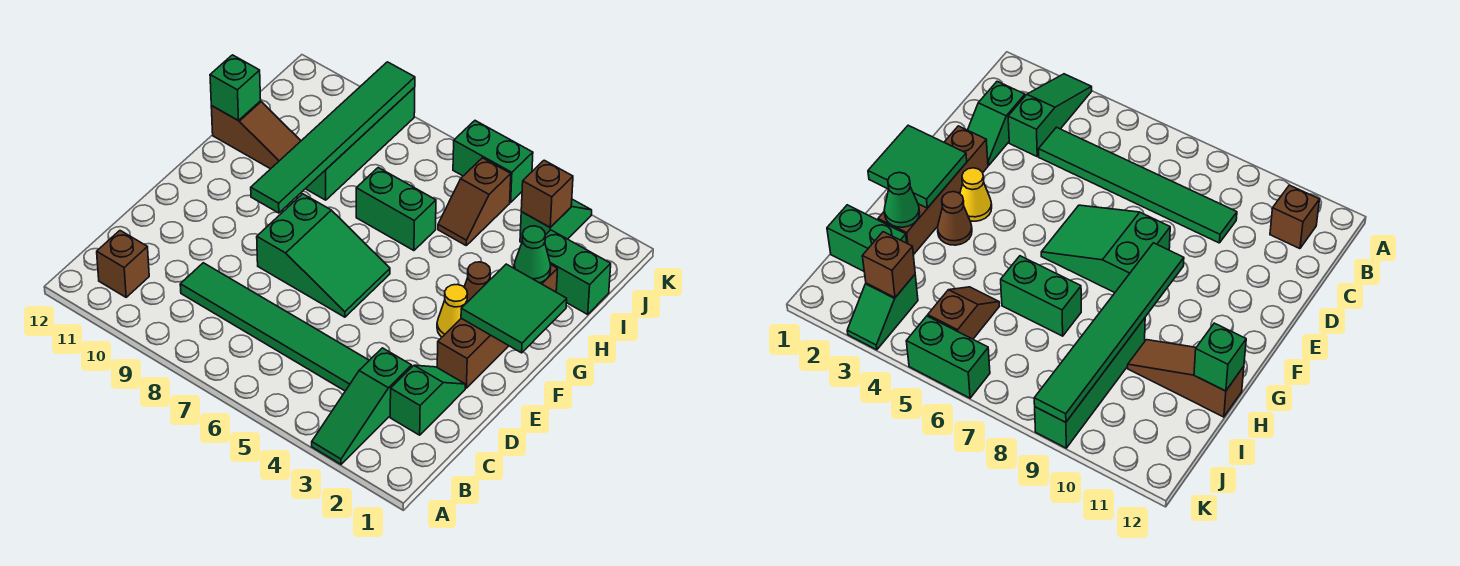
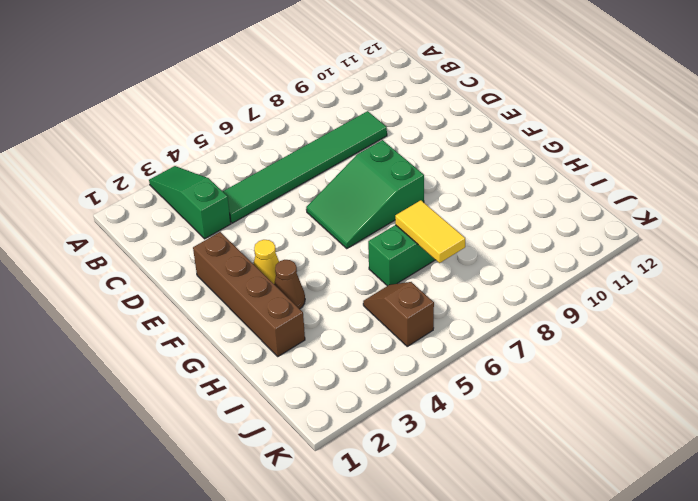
yellow tile H7:I7 level 2 -> none
none -> brown brick B11 level 1
none -> green slope C2:D2 level 1 top C
none -> green brick H9:K9 level 1

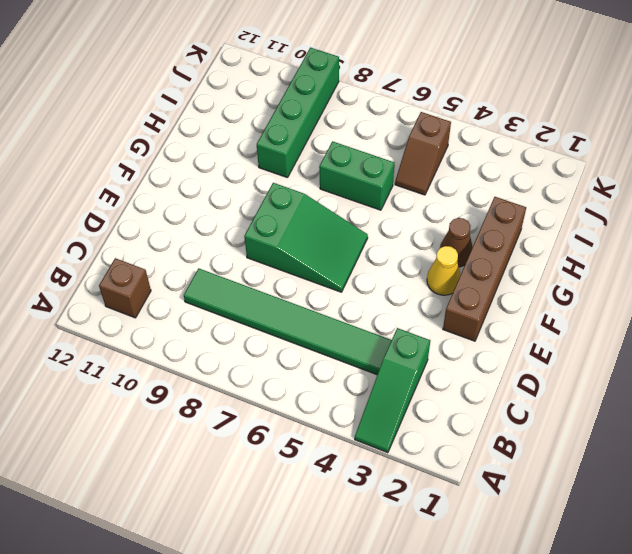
none -> green slope C2:D2 level 1 top C
none -> brown slope H10:H12 level 1 top 12
none -> green brick I1:I2 level 1

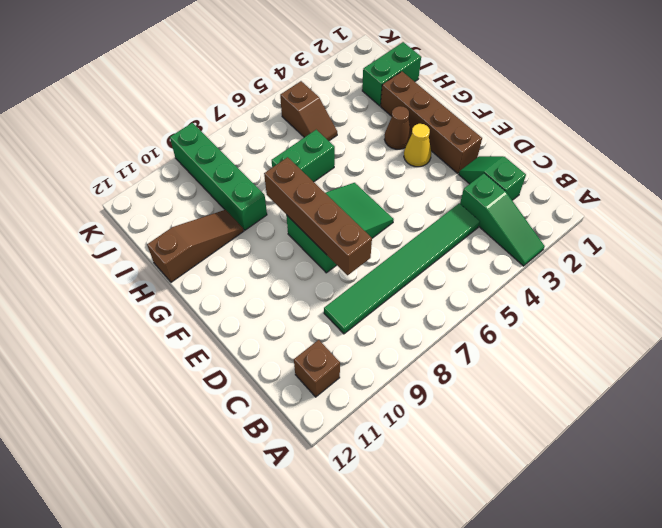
brown brick D8:G8 level 2 -> none
none -> green slope J3:K3 level 1 top J
none -> green brick K5:K6 level 1
none -> green tile F1:G2 level 2

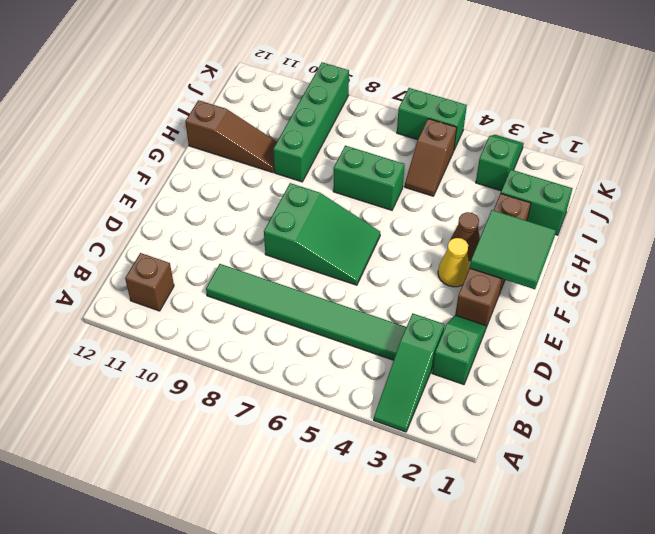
none -> green tile F9:K9 level 2
none -> green cone H2 level 2
none -> green brick H12 level 2

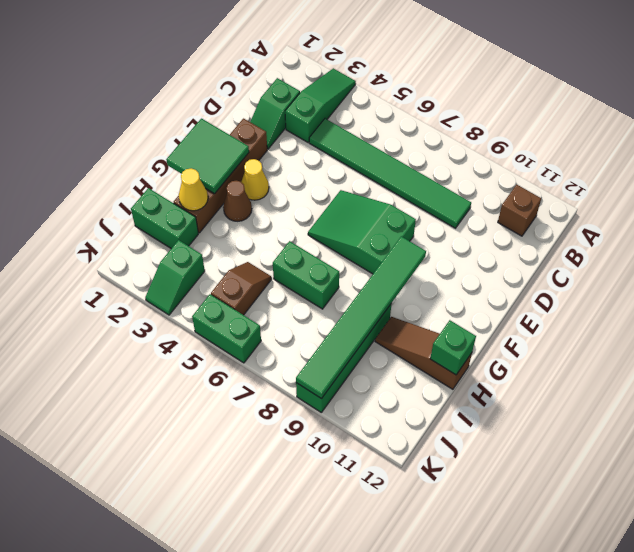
yellow cone H2 level 2 -> green cone H2 level 2
none -> brown brick J3 level 2

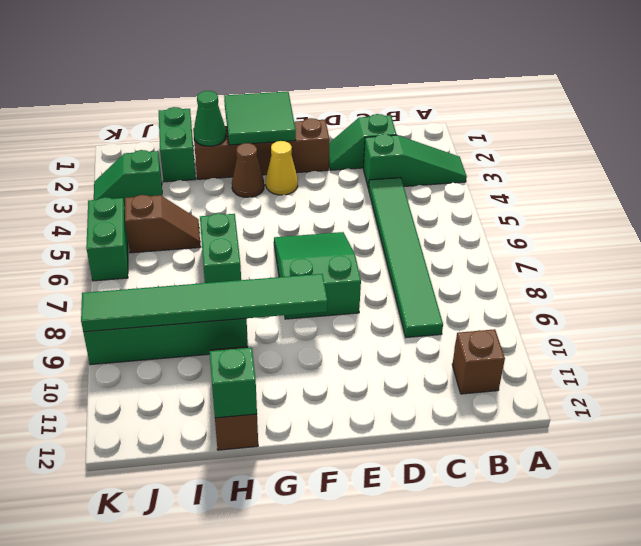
none -> brown brick J3 level 2

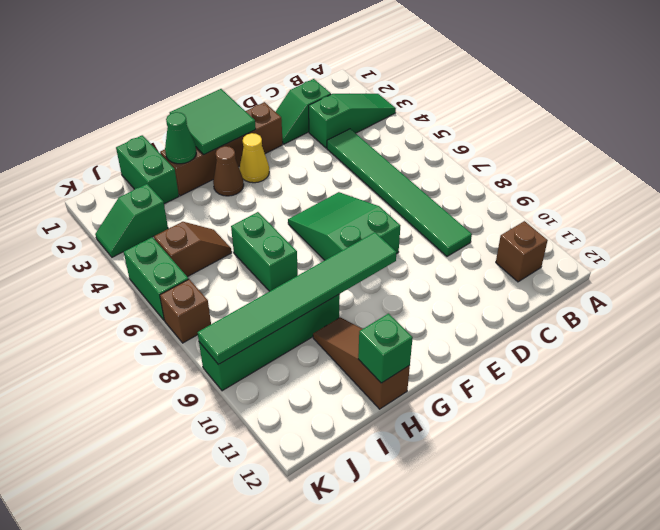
brown brick K7 level 1 -> brown brick J3 level 2

